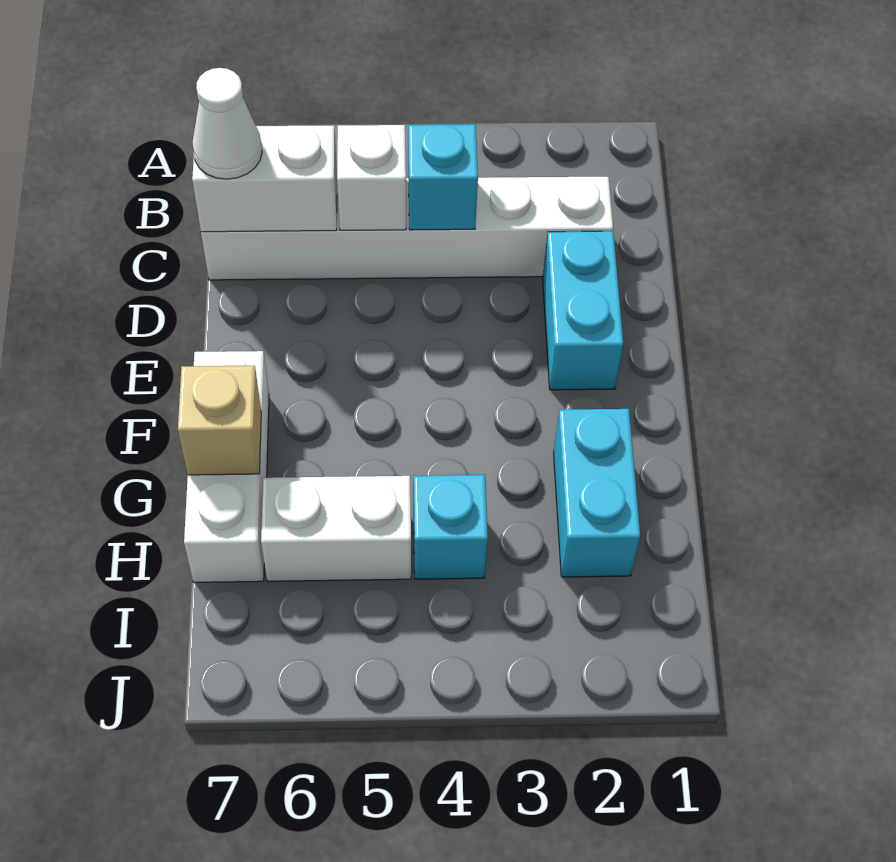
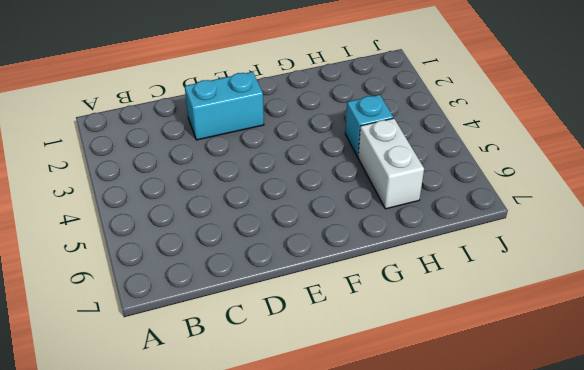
none -> white brick C2:C7 level 1
none -> white brick F7:H7 level 1

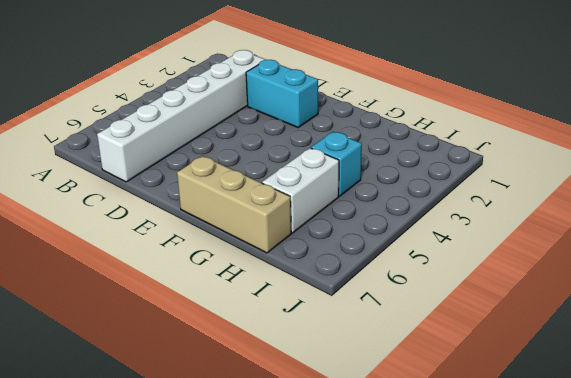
tan brick F7:H7 level 1 -> white brick F7:H7 level 1
none -> cyan brick G2:H2 level 1
none -> cyan brick C4 level 2

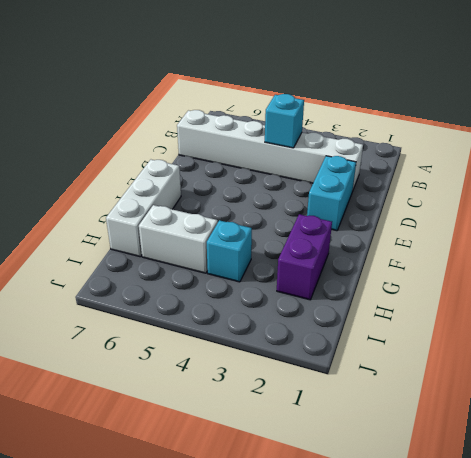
purple brick G2:H2 level 1 -> cyan brick G2:H2 level 1
none -> white brick C5 level 2
none -> white brick C6:C7 level 2

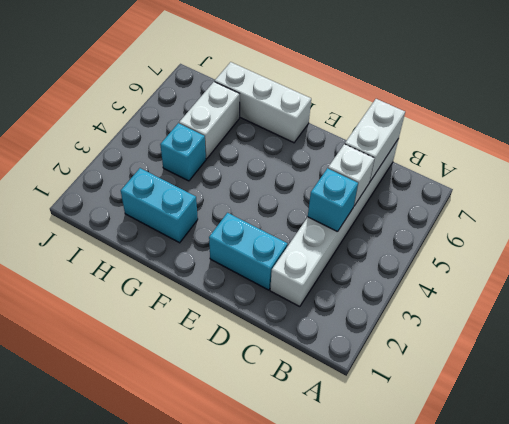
none -> tan brick G7 level 2
none -> white cone C7 level 3

